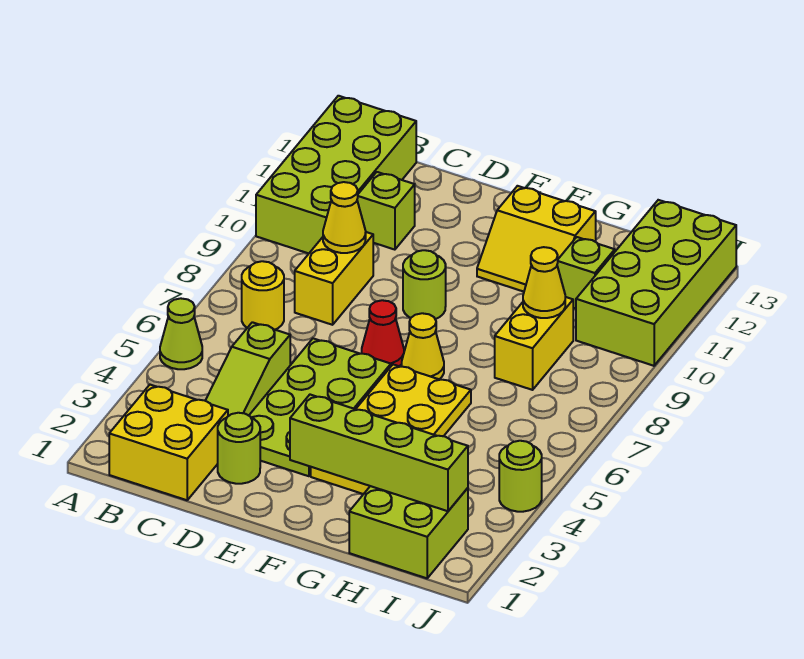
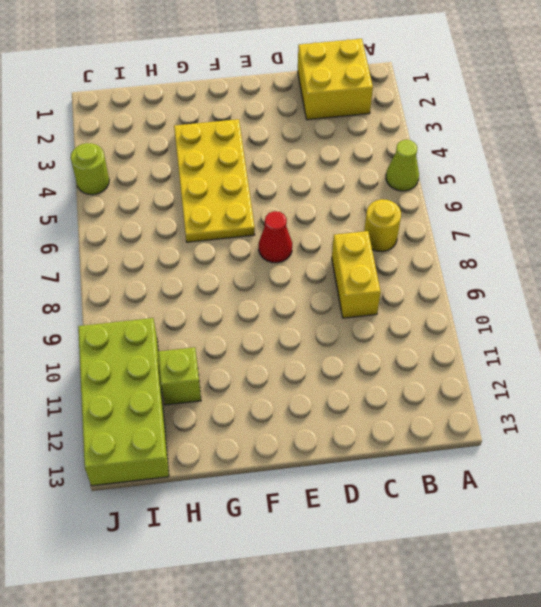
none -> lime brick A10:B13 level 1
none -> lime slope C3:C5 level 1 top 5
none -> lime brick C11 level 1

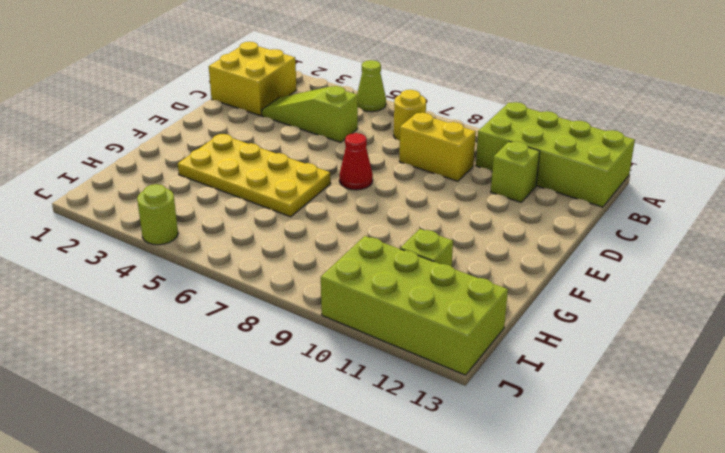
none -> lime round brick D2 level 1
none -> lime plate D3:E6 level 1
none -> lime round brick E9 level 1

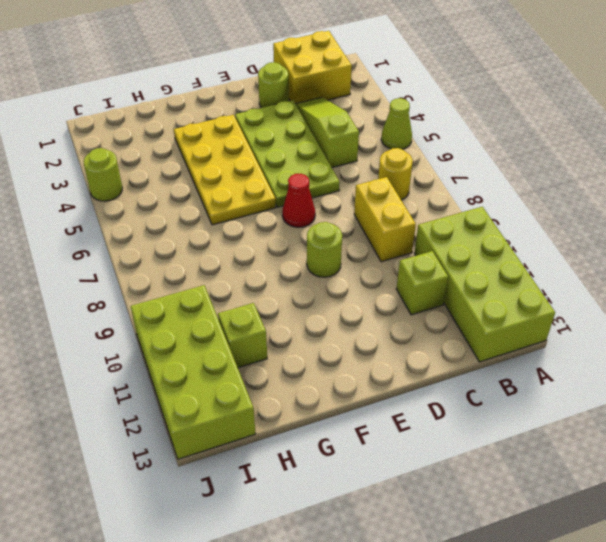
none -> yellow cone F7 level 1
none -> yellow slope F11:G12 level 1 top 12
none -> lime brick H1:I2 level 1

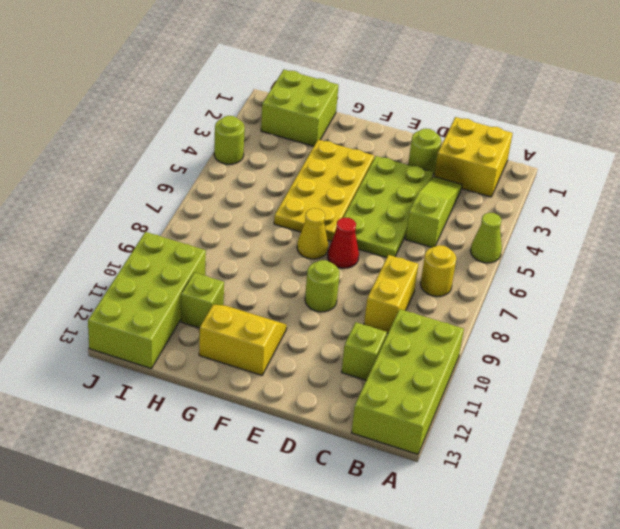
none -> yellow brick H8:H9 level 1
none -> yellow cone C9 level 2
none -> lime brick F2:I2 level 2

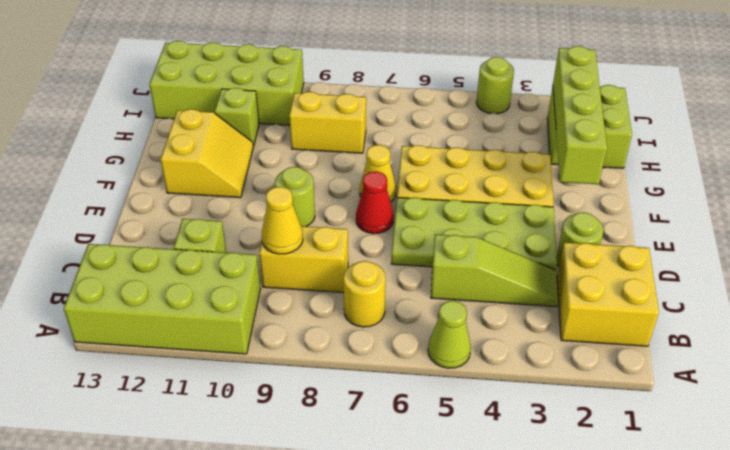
none -> yellow cone H9 level 2

